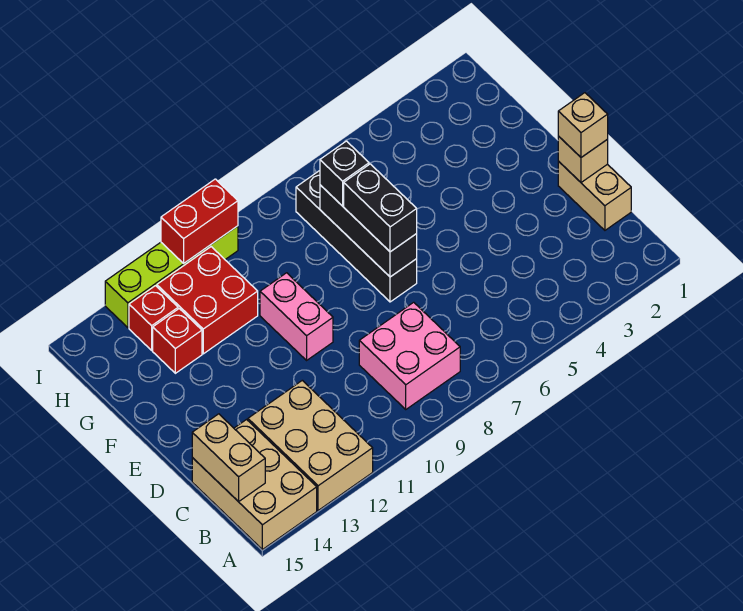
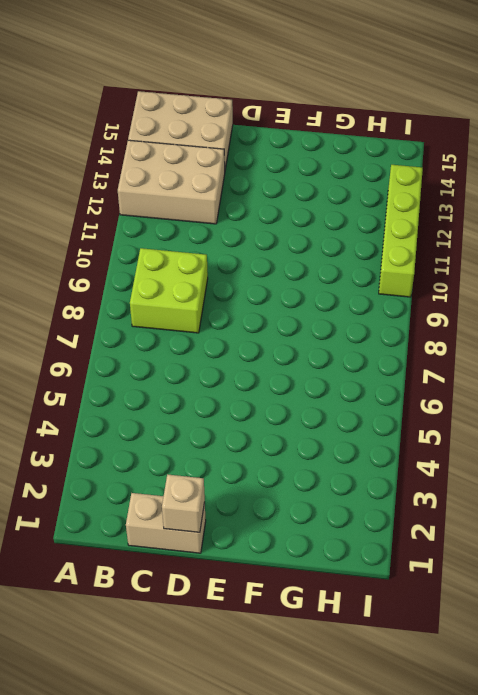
lime brick B8:C9 level 1 -> pink brick B8:C9 level 1
none -> black brick E7:H7 level 1
none -> pink brick E10:F10 level 1
none -> red brick G11:H12 level 1

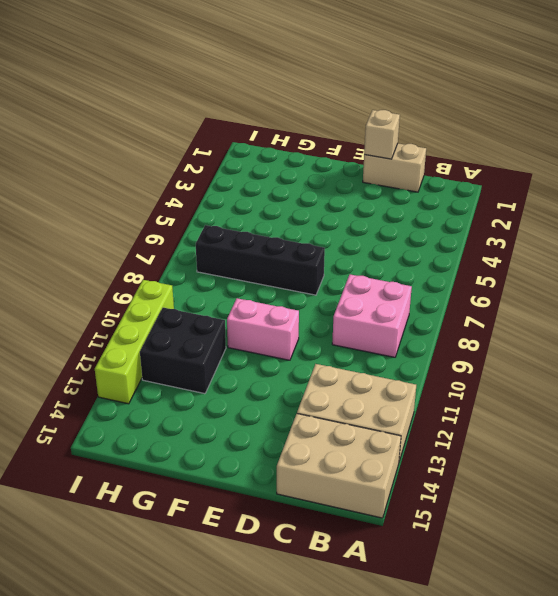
black brick G11:H12 level 1 -> red brick G11:H12 level 1
none -> red brick G13 level 1
none -> red brick H13 level 1
none -> tan brick B15:C15 level 2

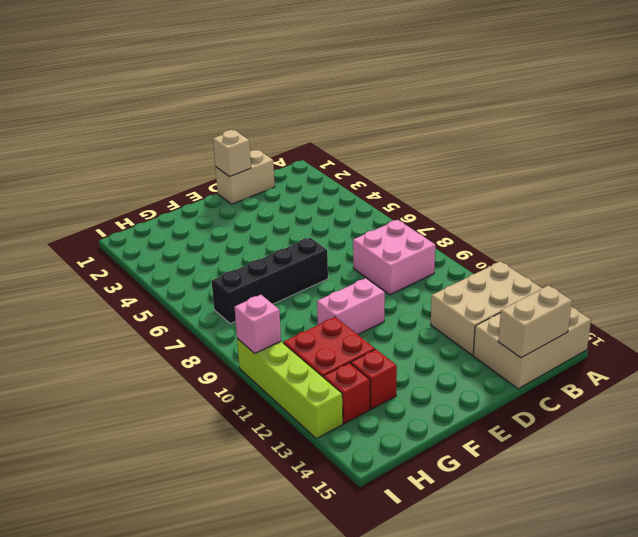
pink brick I10 level 2 -> red brick I10:I11 level 2
none -> black brick E7:G7 level 2
none -> tan brick D1 level 3
none -> black brick E7:F7 level 3

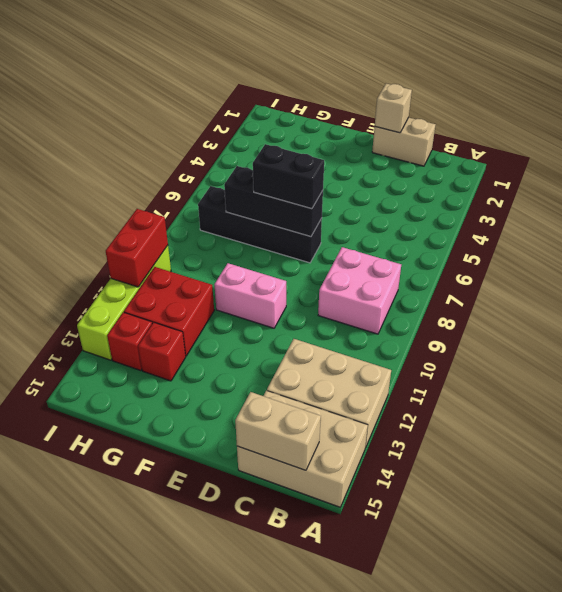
none -> tan brick D1 level 3
none -> black brick G7 level 3

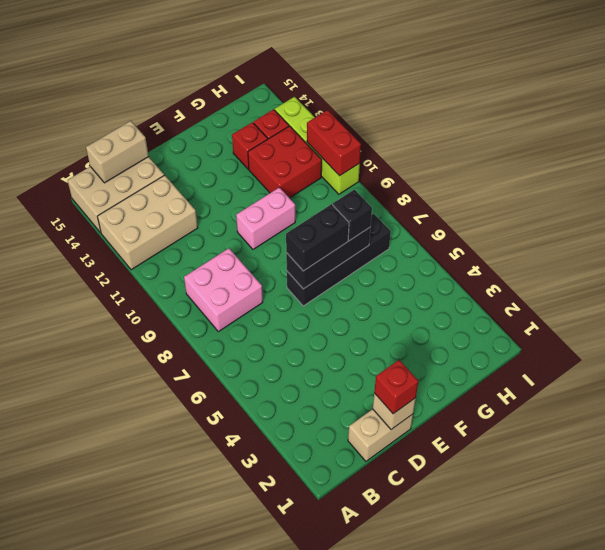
red brick D1 level 3 -> tan brick D1 level 3

